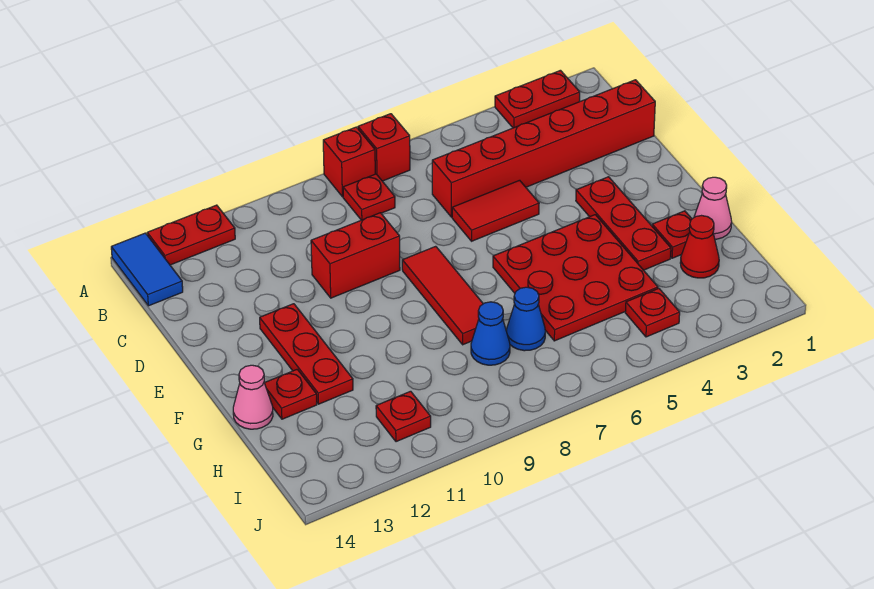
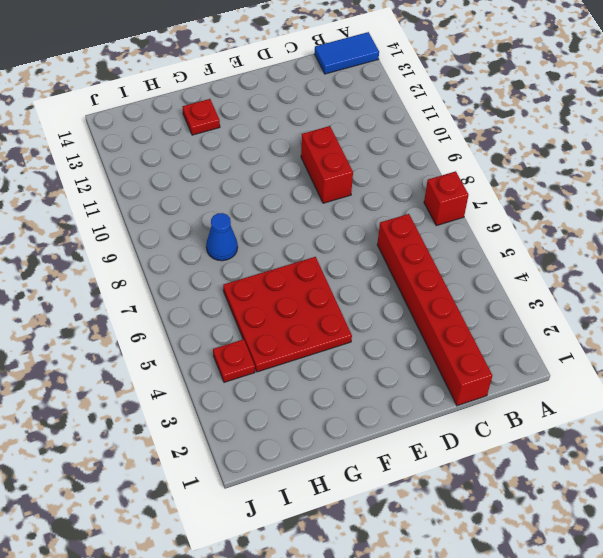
none -> red plate A2:A3 level 1
none -> red brick A8 level 1
none -> red plate A12:A13 level 1

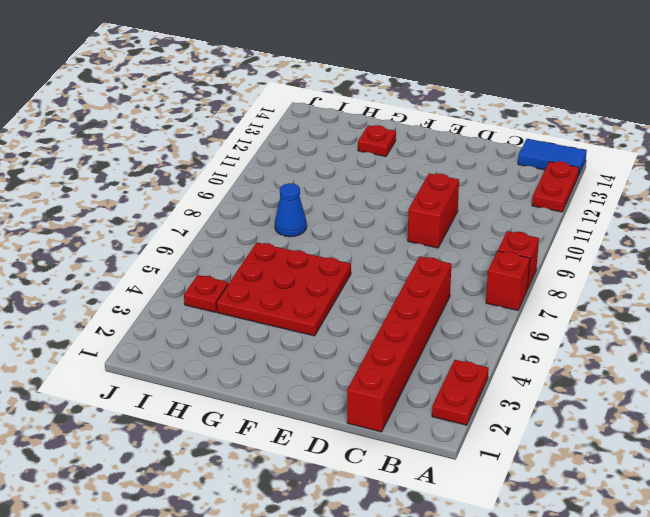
none -> red plate B8 level 1
none -> red tile D5:D6 level 1
none -> red plate E3:G3 level 1

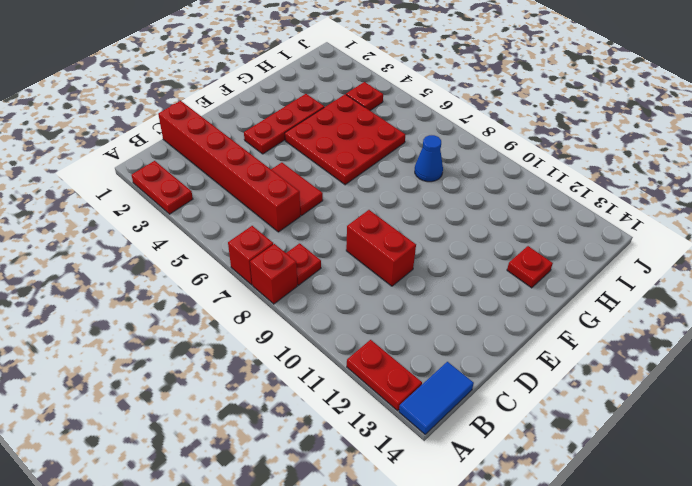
none -> red tile E8:G8 level 1
none -> red plate E12:G12 level 1
none -> pink cone G1 level 1

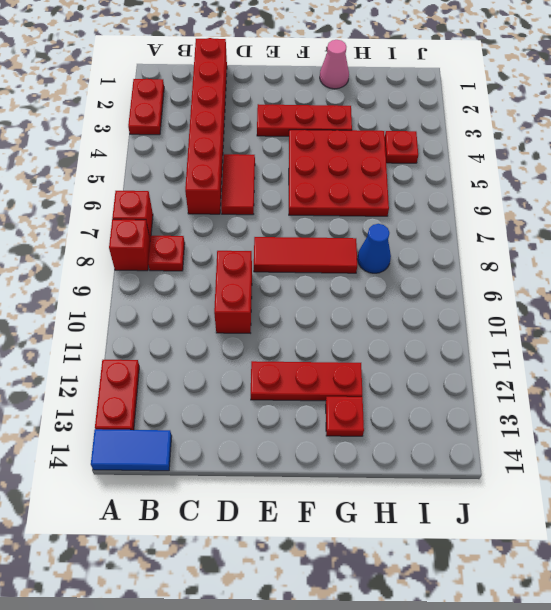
none -> red plate G2 level 1
none -> pink cone G14 level 1
none -> red cone H2 level 1

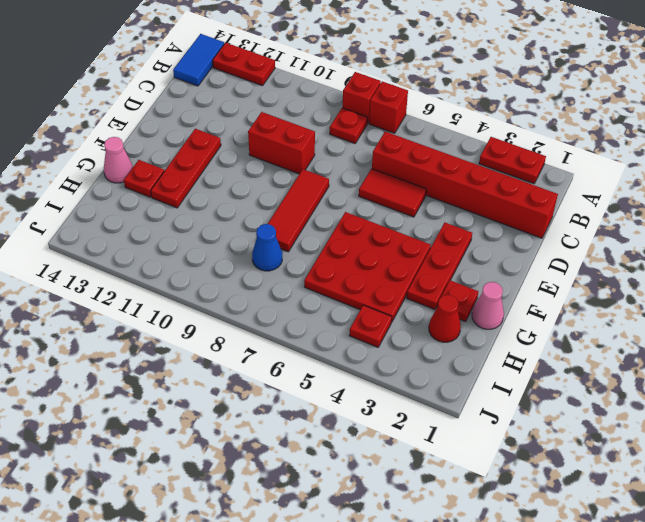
none -> blue cone H7 level 1
none -> red plate I11 level 1

